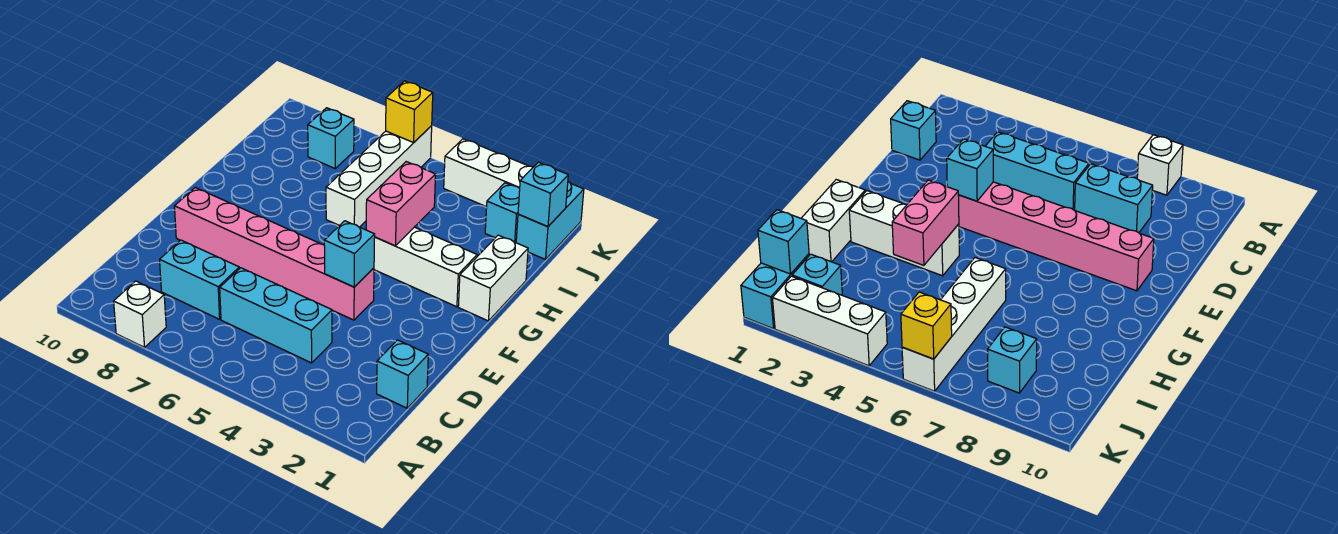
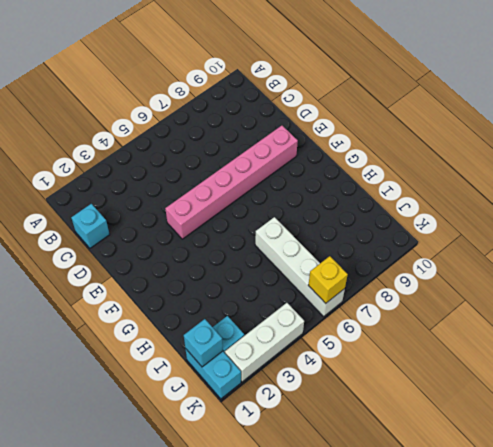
none -> white brick A8 level 1
none -> cyan brick C4:C6 level 1
none -> cyan brick C7:C8 level 1

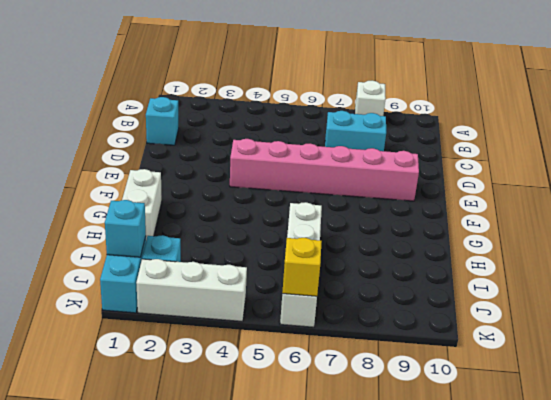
none -> cyan brick C4:C6 level 1
none -> white brick G2:G4 level 1
none -> cyan brick J8 level 1

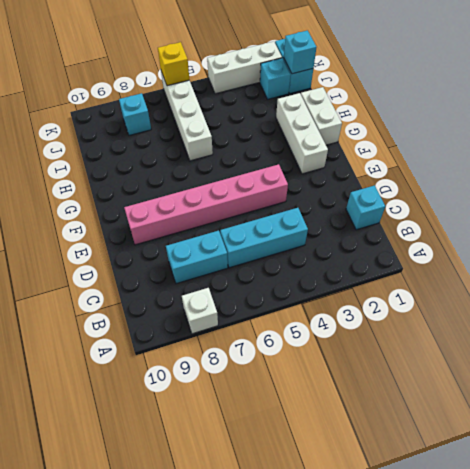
white brick F2:H2 level 1 -> white brick G2:G4 level 1
none -> cyan brick E4 level 2
none -> pink brick G4:H4 level 2

